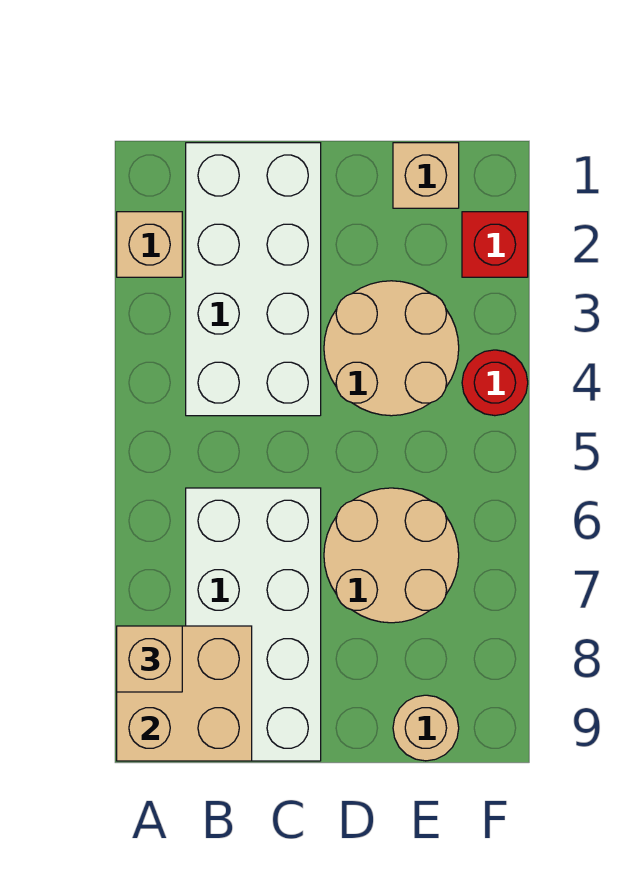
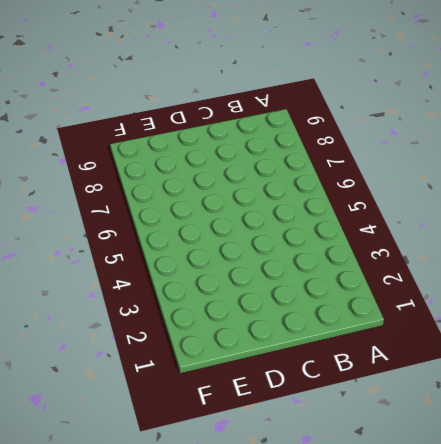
none -> tan brick A2 level 1
none -> white brick B1:C4 level 1

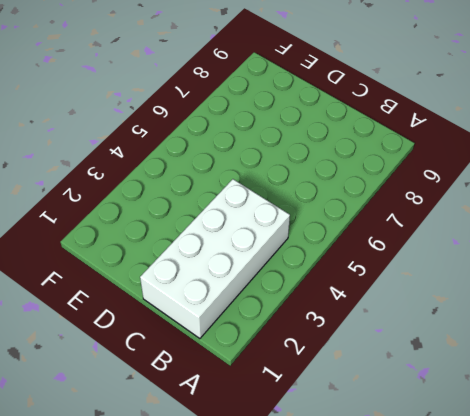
none -> tan brick A2 level 1
none -> white brick B6:C9 level 1

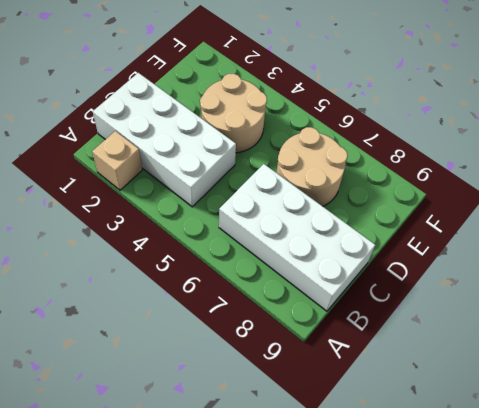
none -> tan brick E1 level 1
none -> tan round brick E9 level 1

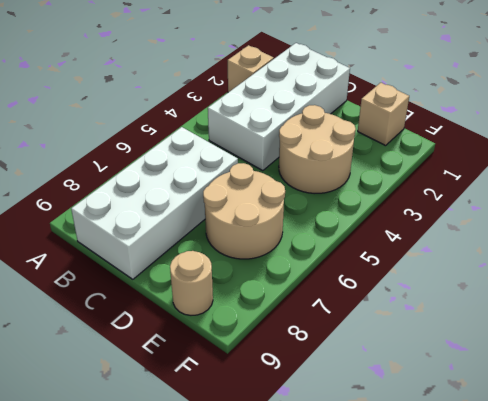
none -> red brick F2 level 1
none -> red round brick F4 level 1

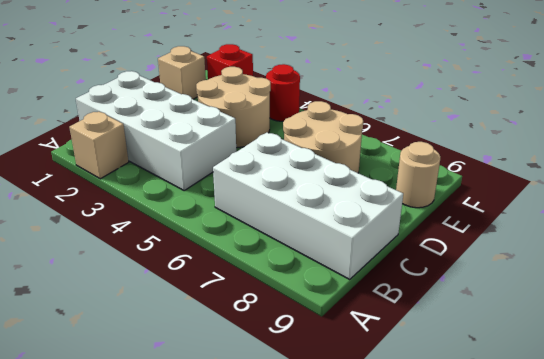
none -> tan brick A8:B9 level 2
none -> tan brick A8 level 3

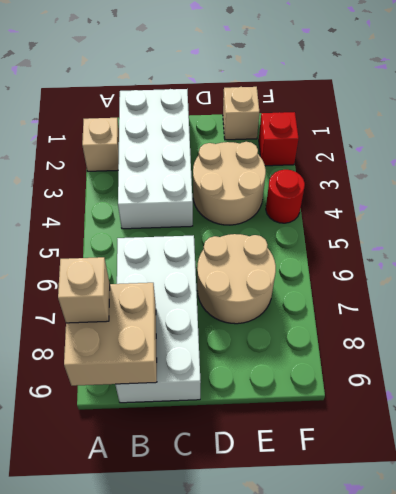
none -> tan round brick E9 level 1

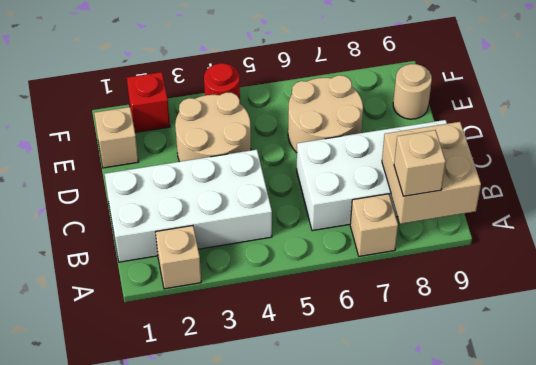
tan brick A7 level 1 -> none

